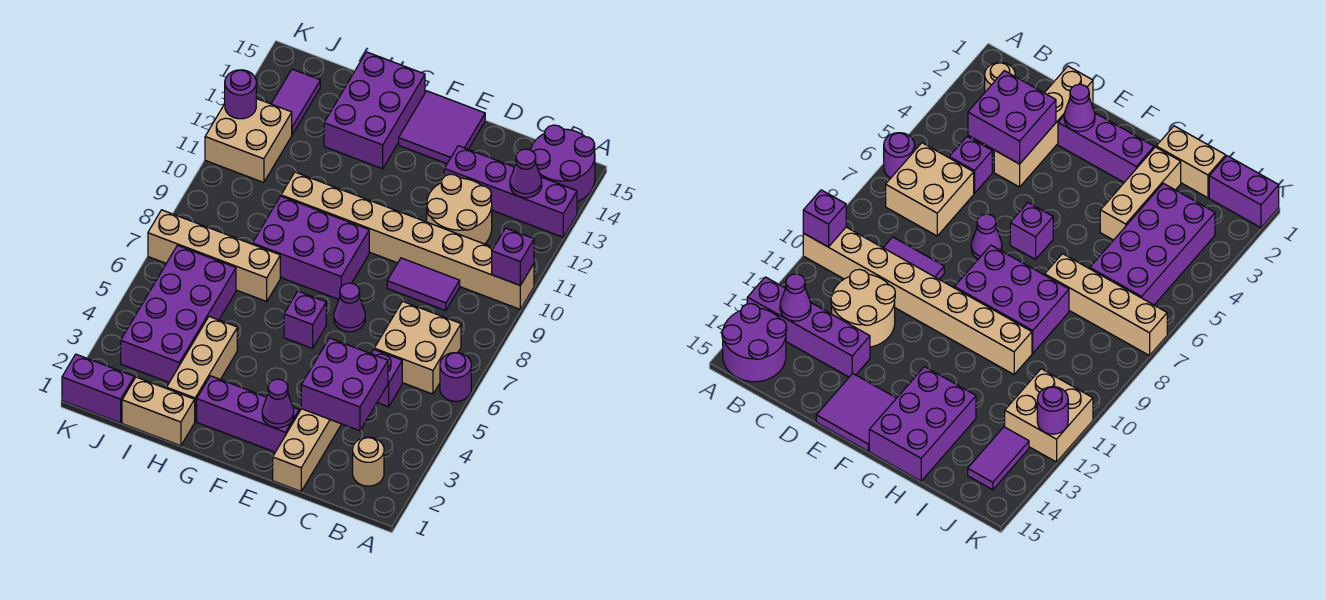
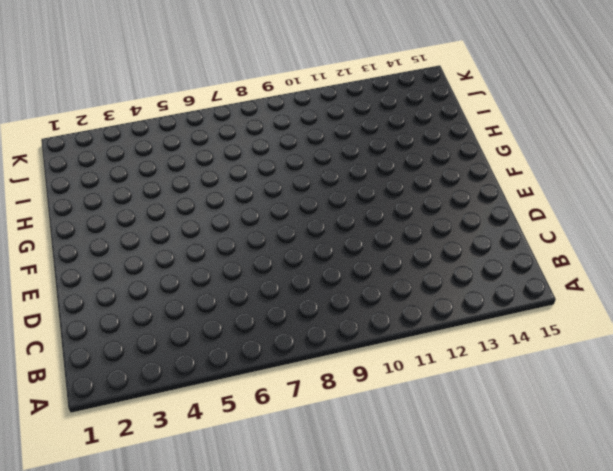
none -> purple round brick A6 level 1
none -> tan brick A10:H10 level 1
none -> purple brick A13:D13 level 1

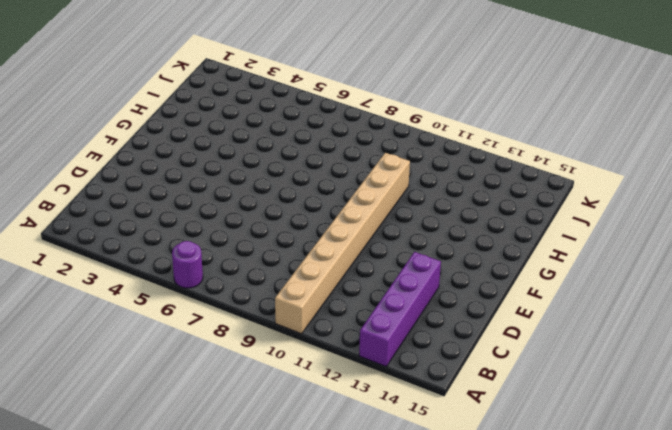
none -> purple round brick A14:B15 level 1
none -> tan round brick B2 level 1
none -> tan brick B6:C7 level 1

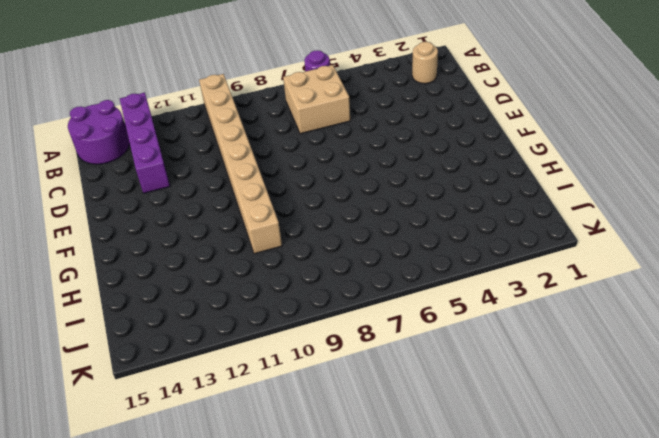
none -> purple brick C5 level 1
none -> purple tile C9:D9 level 1
none -> tan round brick C11:D12 level 1

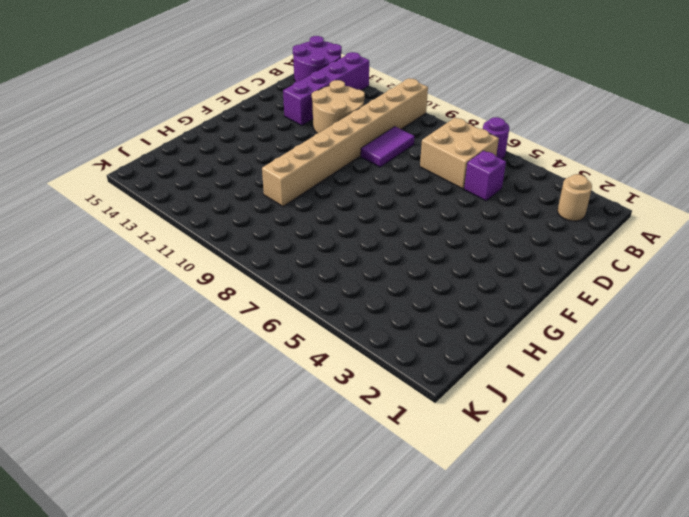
none -> tan brick D1:D4 level 1
none -> purple brick E2:G2 level 1
none -> purple cone E7 level 1

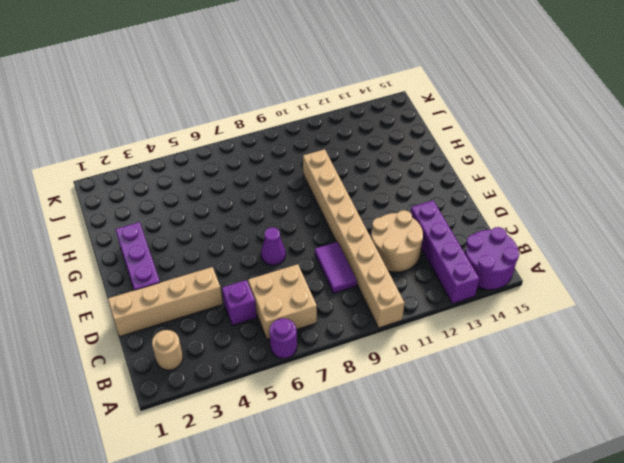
none -> purple tile E14:F15 level 1
none -> purple brick F6 level 1
none -> purple brick F8:H9 level 1

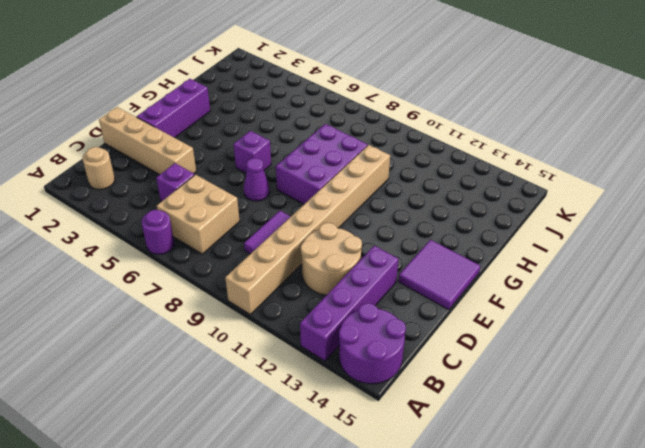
none -> purple brick G13:H15 level 1
none -> tan brick H1:I1 level 1
none -> tan brick H2:H4 level 1

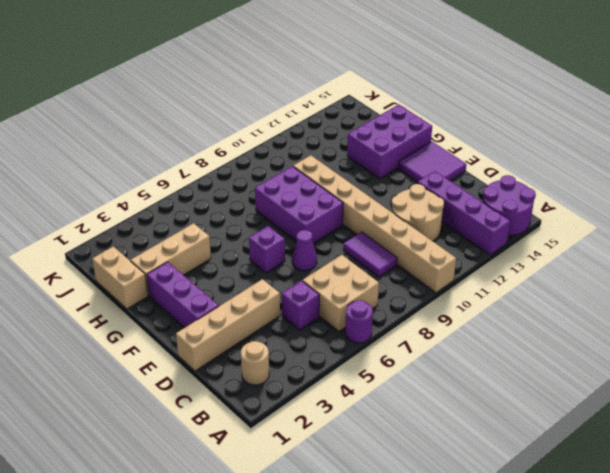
none -> tan brick H7:K7 level 1
none -> purple brick I3:J6 level 1
none -> purple brick J1:K1 level 1

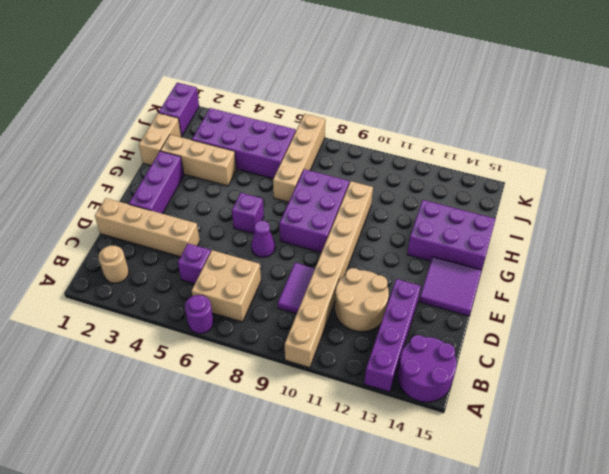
none -> tan brick J11:K12 level 1
none -> purple tile J13:J14 level 1
none -> purple brick A10 level 2

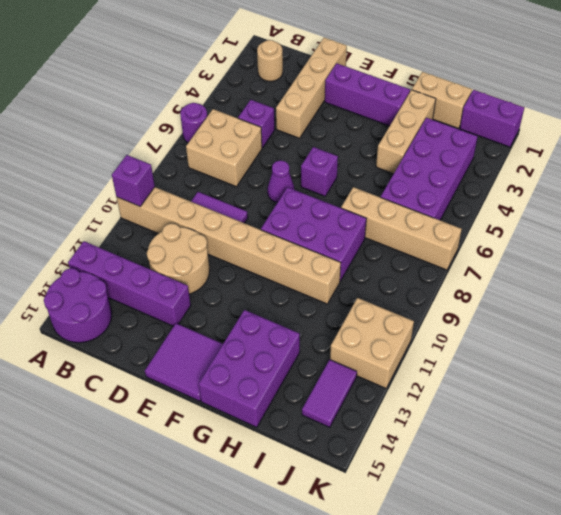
none -> purple cone B13 level 2
none -> purple brick C3:D4 level 2
none -> purple cone E2 level 2

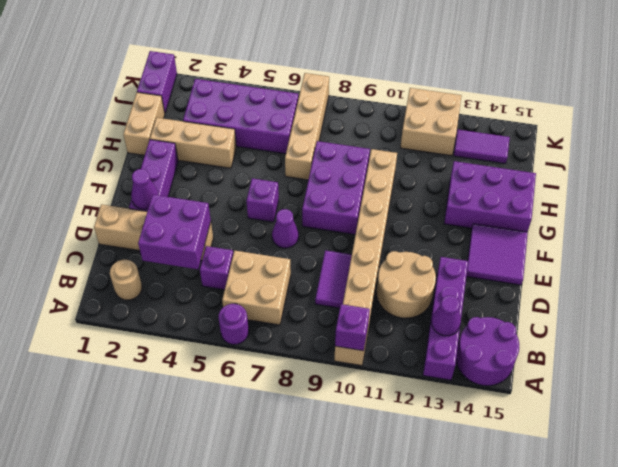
none -> purple round brick K12 level 2

